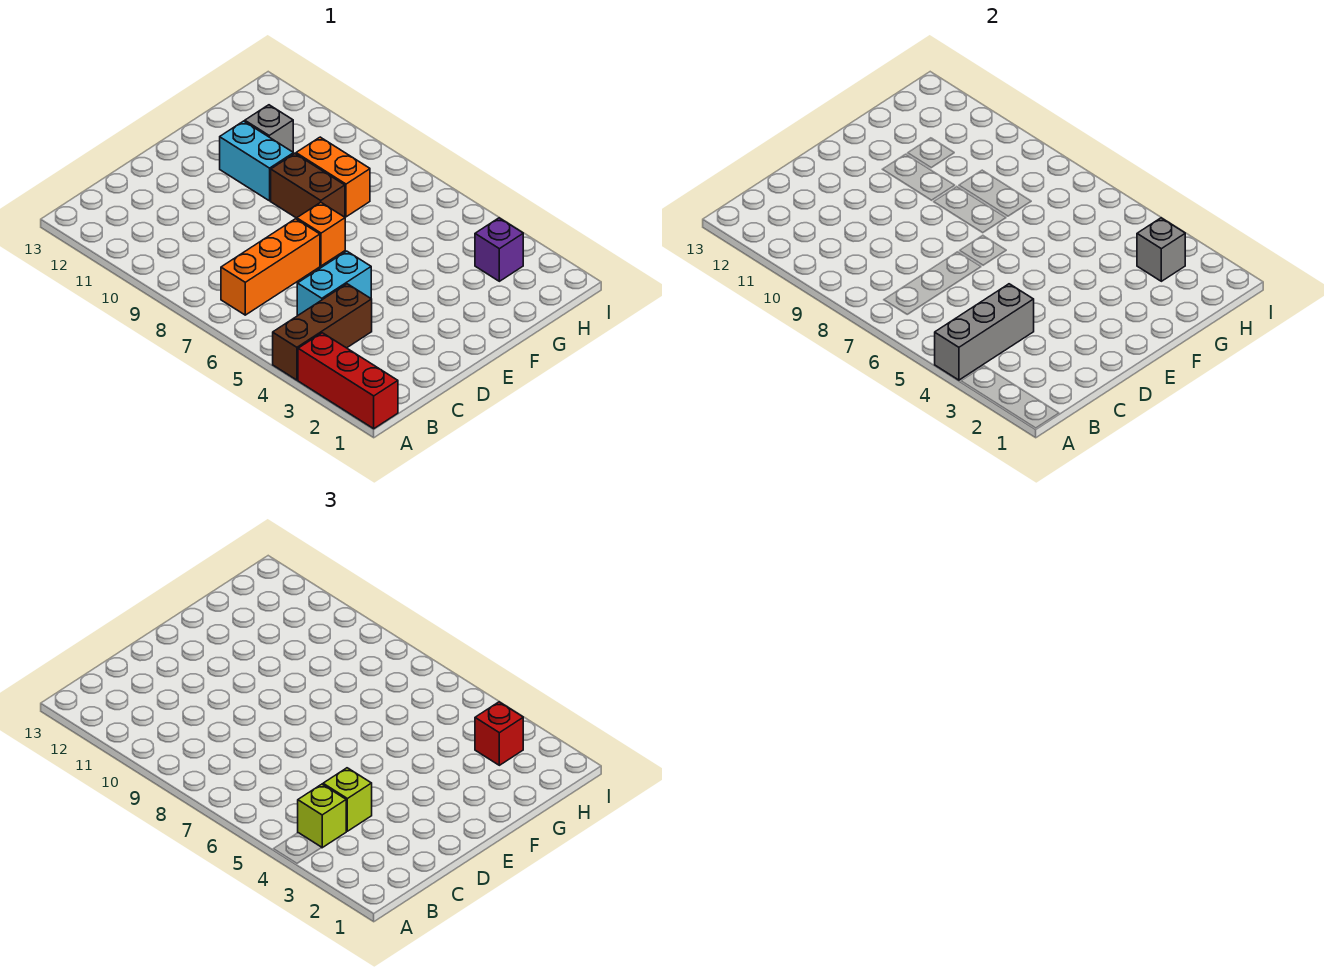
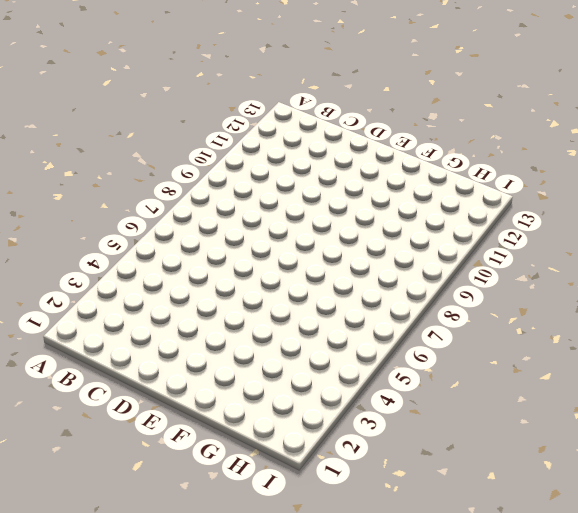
none -> red brick A1:A3 level 1
none -> brown brick A4:C4 level 1
none -> orange brick B7:D7 level 1

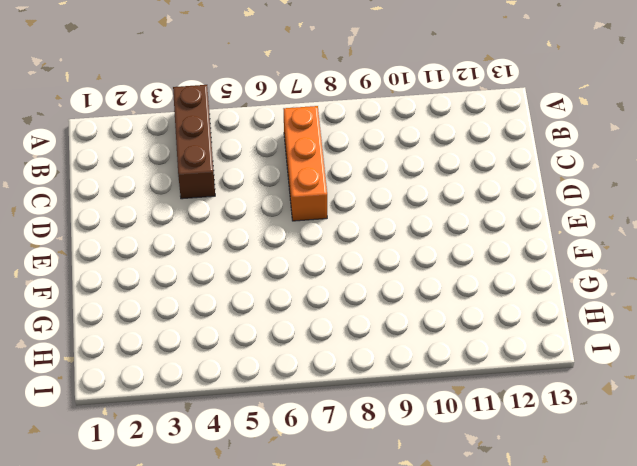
none -> red brick A1:A3 level 1
none -> cyan brick C5:D5 level 1
none -> orange brick E7 level 1

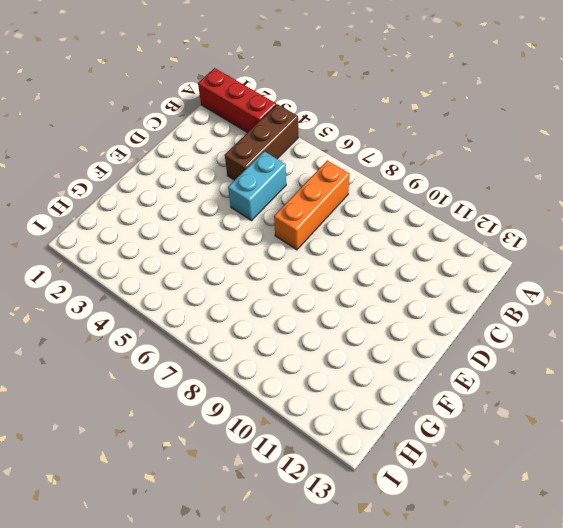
none -> orange brick E7 level 1
none -> brown brick F8:F9 level 1
none -> cyan brick F10:F11 level 1

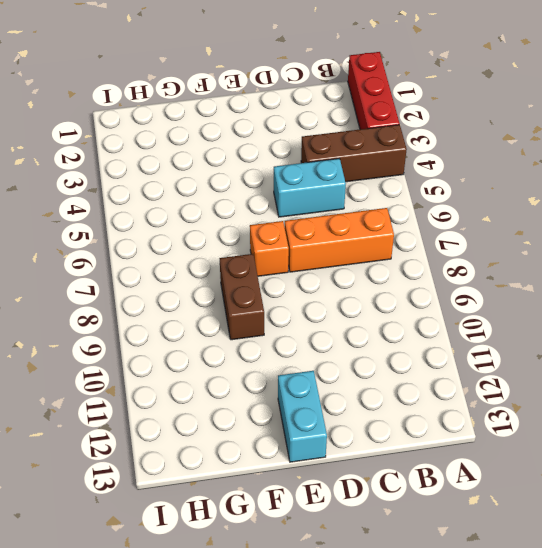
cyan brick E12:E13 level 1 -> cyan brick F10:F11 level 1
none -> orange brick G8:G9 level 1
none -> grey brick G11 level 1
none -> purple brick H3 level 1

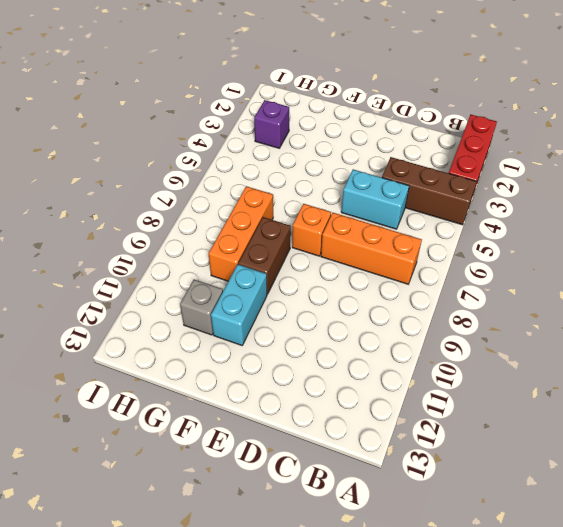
orange brick G7:G9 level 1 -> orange brick G8:G9 level 1
none -> grey brick A4:C4 level 2
none -> grey brick H3 level 2
none -> lime brick B4 level 3

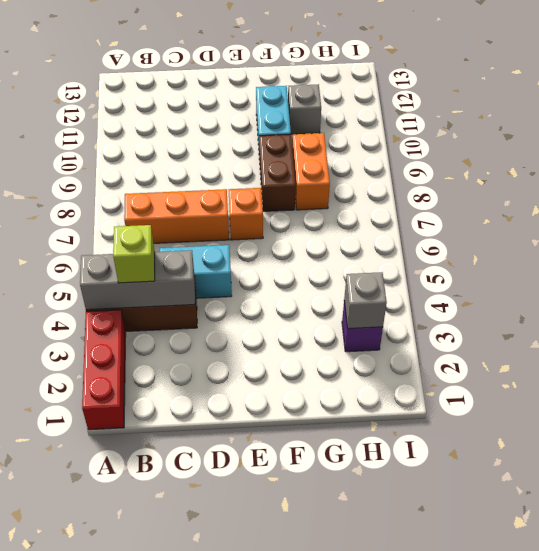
none -> lime brick C4 level 3
none -> red brick H3 level 3

